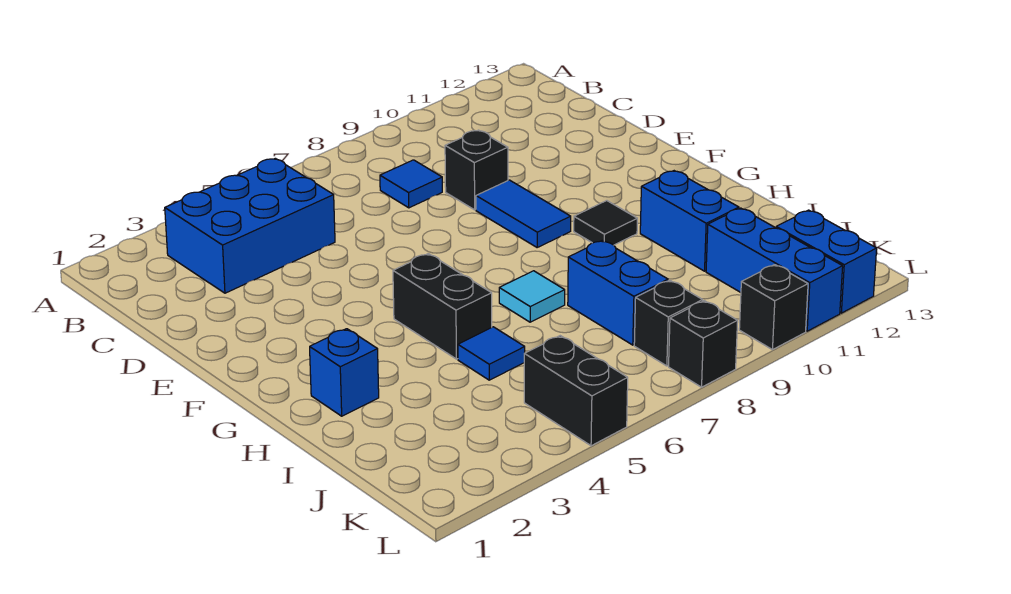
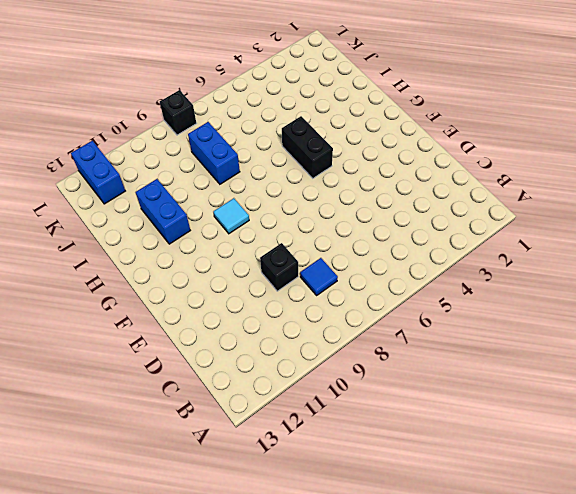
cyan tile G9 level 1 -> cyan tile H7 level 1
none -> blue brick B3:C5 level 1
none -> blue tile E9:F9 level 1
none -> black tile G10 level 1

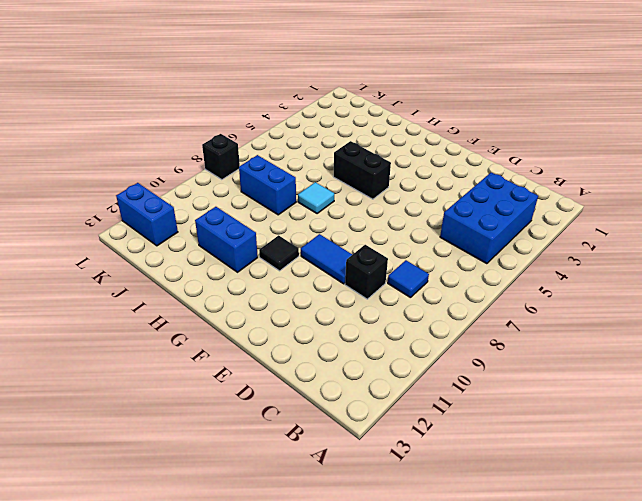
none -> blue brick H2 level 1
none -> blue tile I5 level 1
none -> blue brick J11:L11 level 1

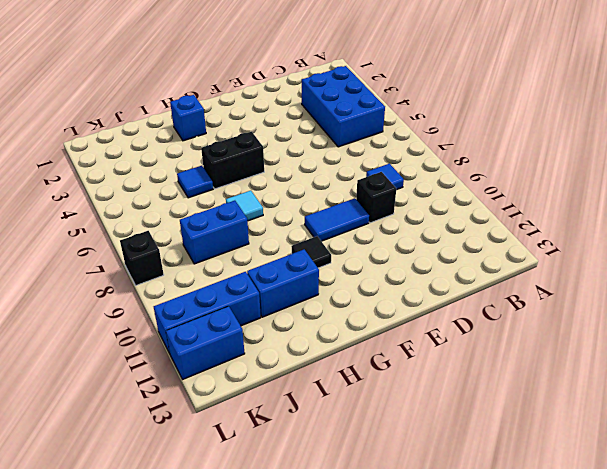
none -> black brick K5:L5 level 1
none -> black brick K8 level 1
none -> black brick L10 level 1

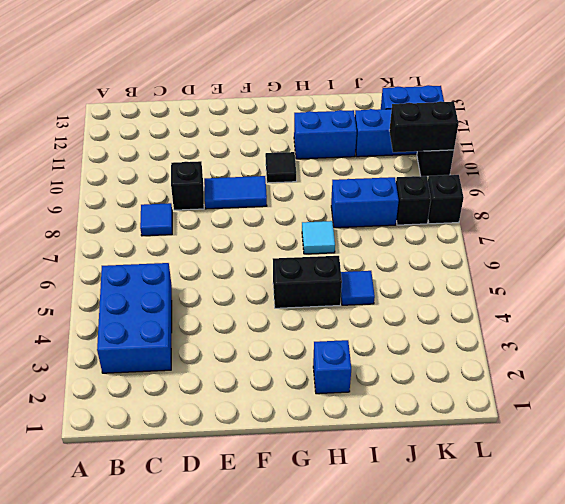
black brick K10:L10 level 2 -> black brick K5:L5 level 1

